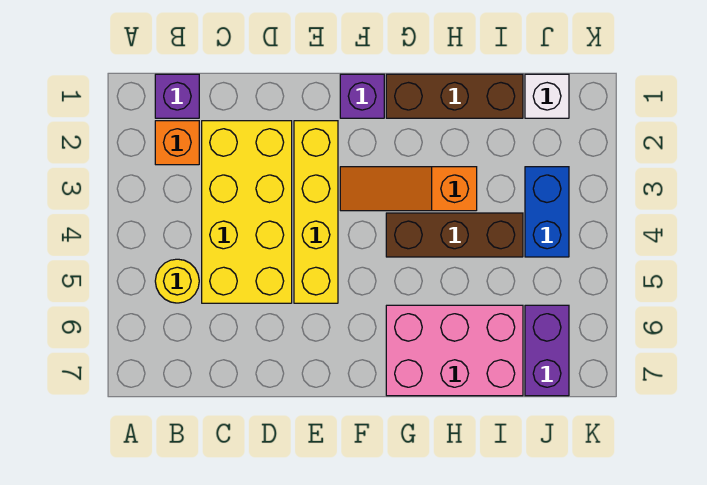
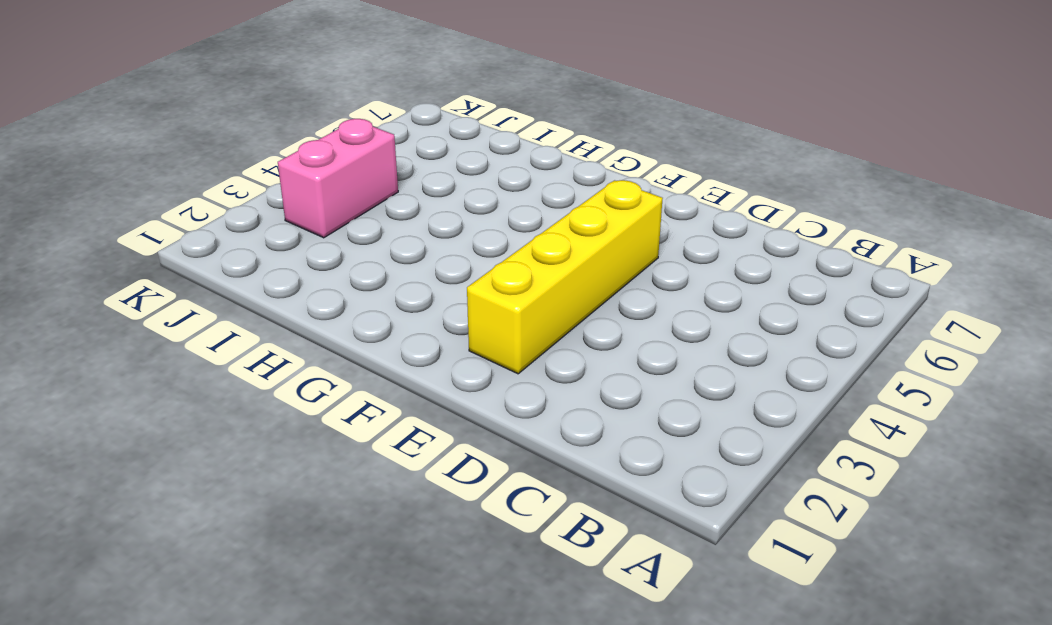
pink brick J3:J4 level 1 -> blue brick J3:J4 level 1
none -> purple brick B1 level 1
none -> orange brick B2 level 1
none -> yellow round brick B5 level 1

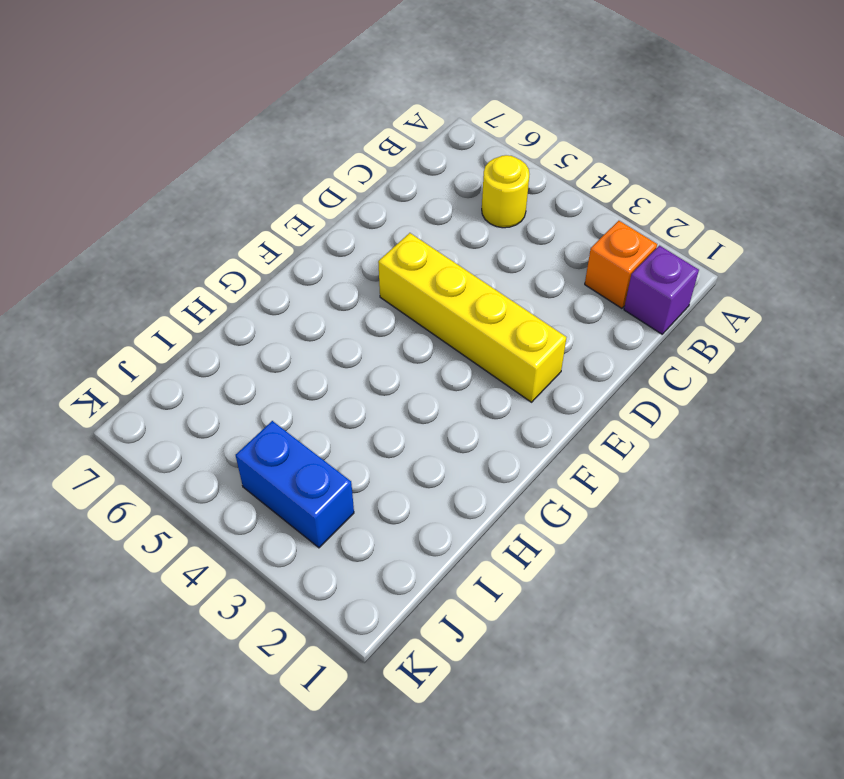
none -> yellow brick C2:D5 level 1
none -> purple brick F1 level 1
none -> orange slope F3:H3 level 1 top H

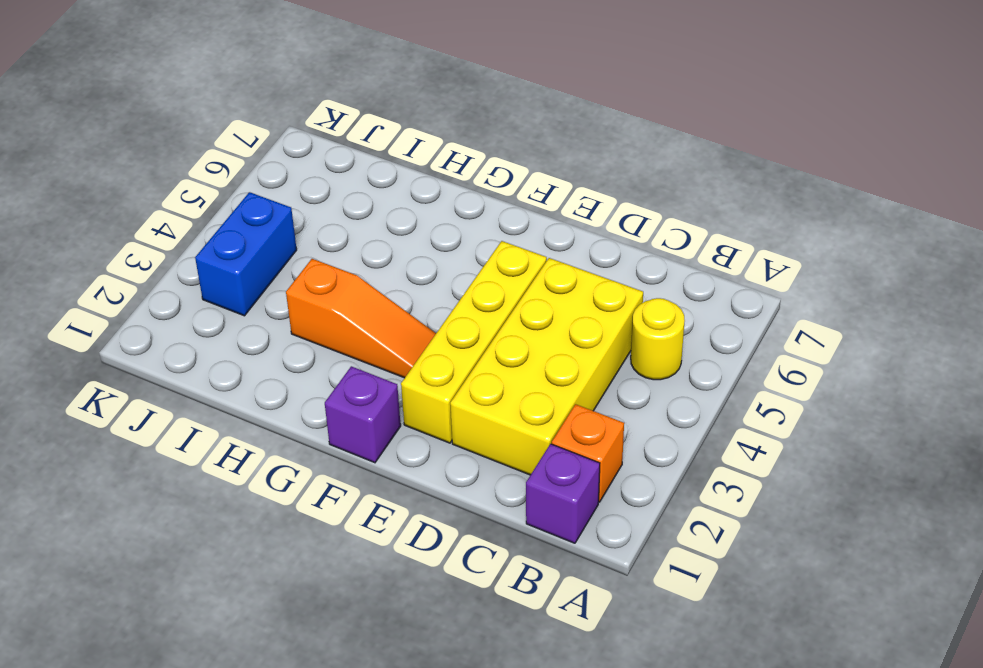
none -> brown brick G1:I1 level 1
none -> brown brick G4:I4 level 1
none -> pink brick G6:I7 level 1

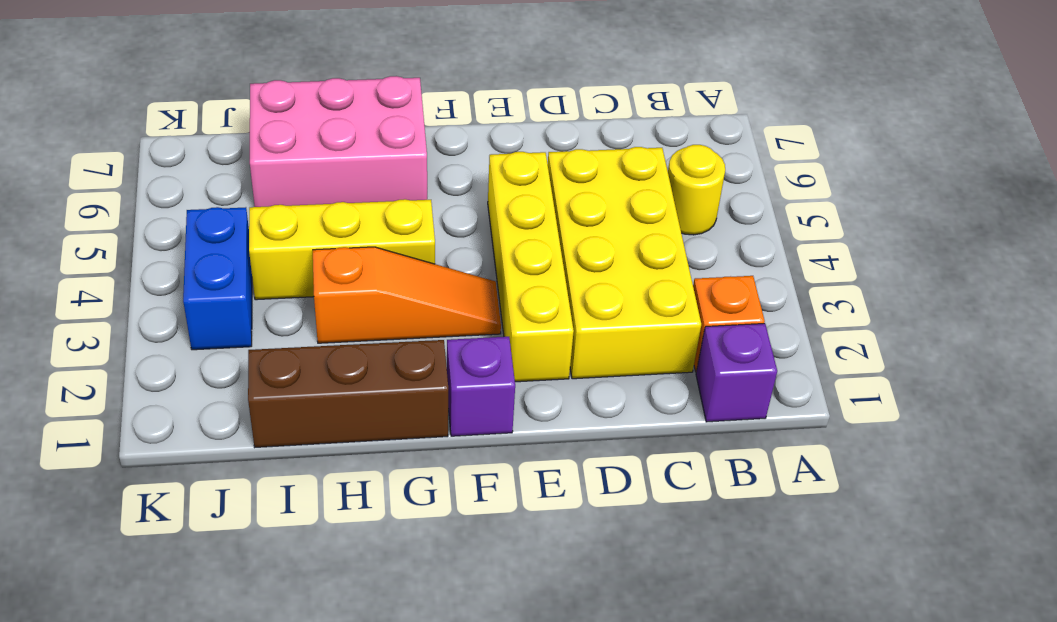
yellow brick G4:I4 level 1 -> brown brick G4:I4 level 1
none -> white brick J1 level 1
none -> purple brick J6:J7 level 1

